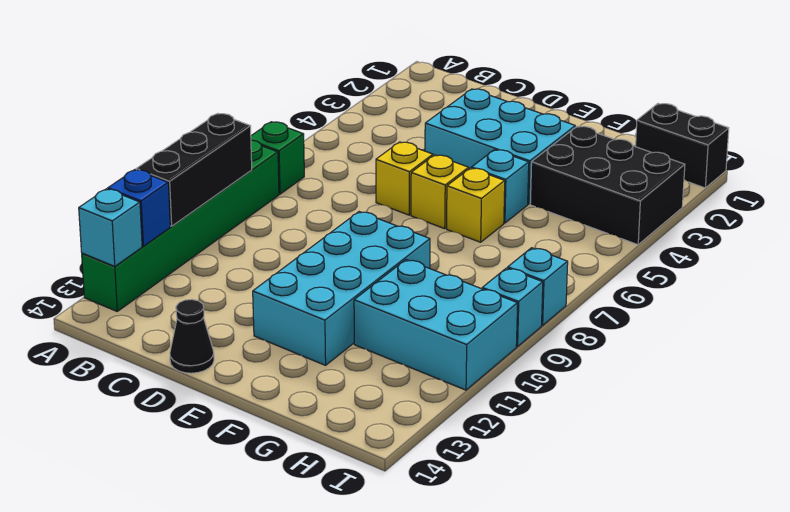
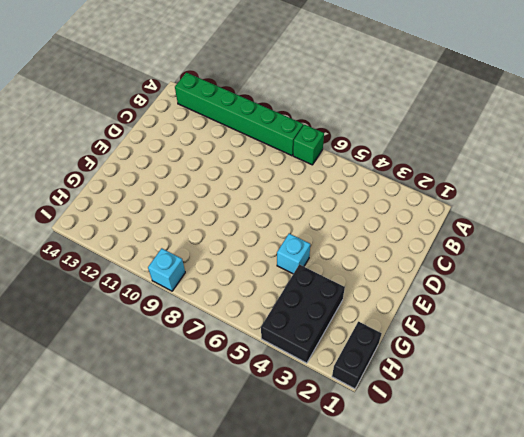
none -> cyan brick D3:F4 level 1
none -> yellow brick D6 level 1
none -> black cone D14 level 1

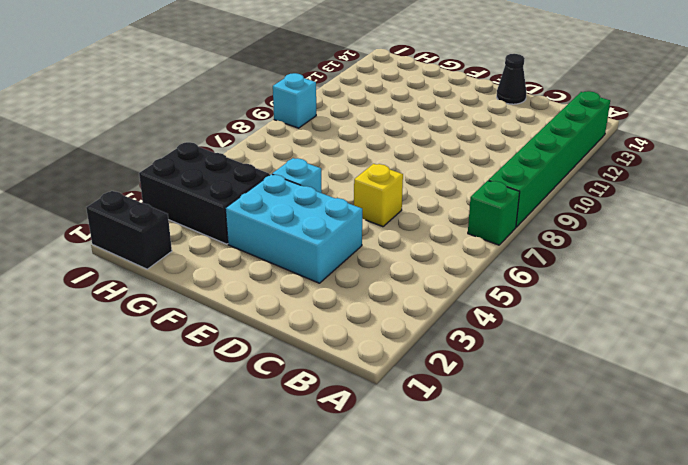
none -> yellow brick E6 level 1
none -> cyan brick E9:F12 level 1
none -> yellow brick F6 level 1

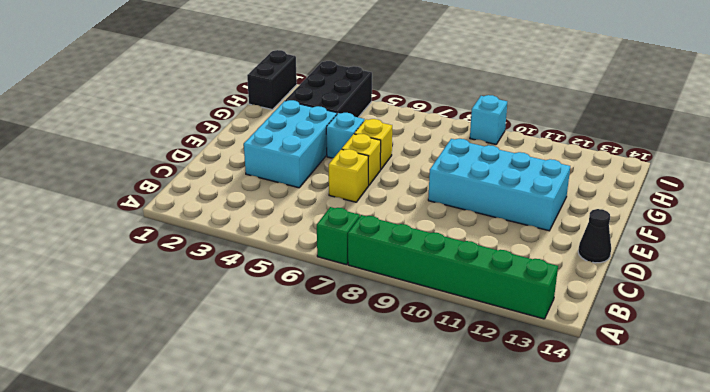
none -> cyan brick G10:I11 level 1
none -> cyan brick I8 level 1
none -> black brick A9:A11 level 2

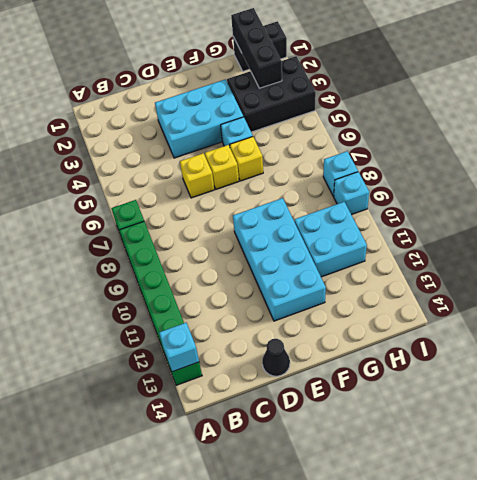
cyan brick G10:H11 level 1 -> cyan brick G10:I11 level 1
black brick H1:H3 level 2 -> black brick A9:A11 level 2
none -> blue brick A12 level 2

